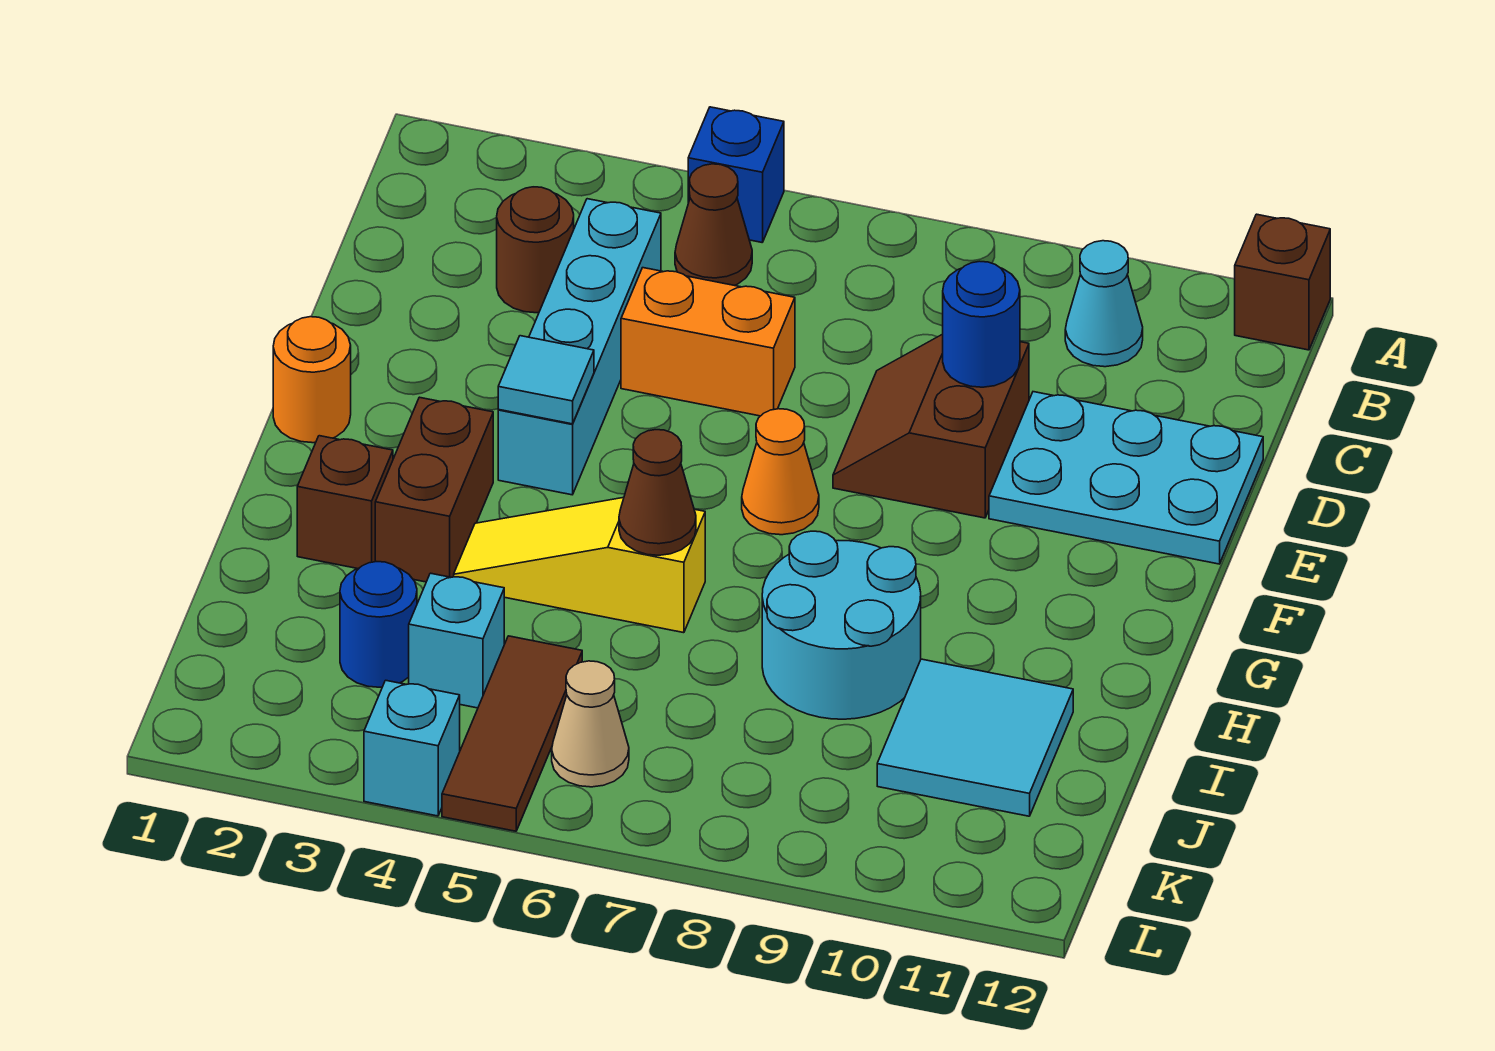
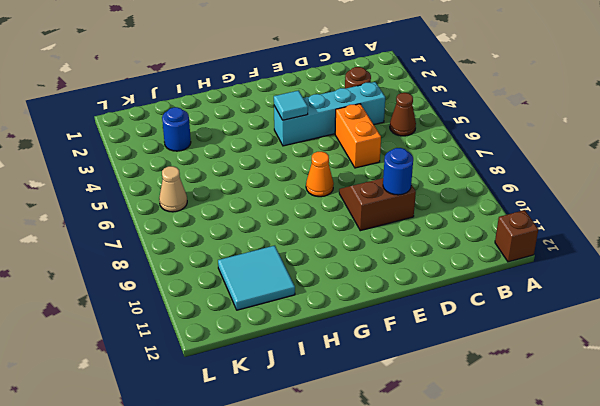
none -> blue brick A5 level 1
none -> cyan cone B10 level 1
none -> cyan plate D10:E12 level 1

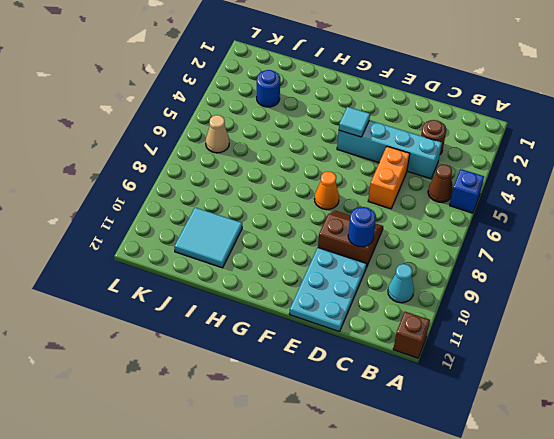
none -> orange round brick F1 level 1
none -> brown brick G3:H3 level 1
none -> brown brick H2 level 1

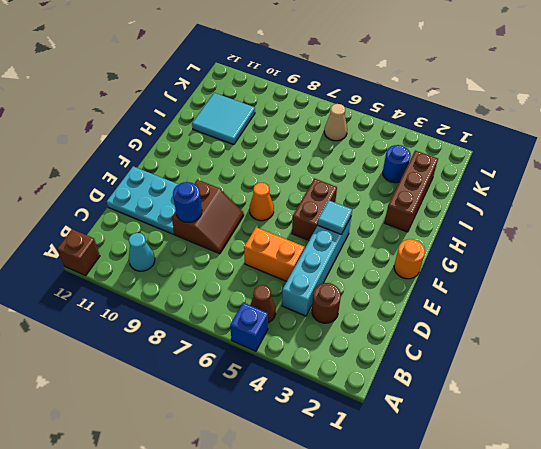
brown brick F5:G5 level 1 -> brown brick G3:H3 level 1
brown brick H2:J2 level 1 -> brown brick H2 level 1
none -> yellow slope H4:H6 level 1 top 6
none -> cyan round brick H8:I9 level 1
none -> cyan brick J4 level 1

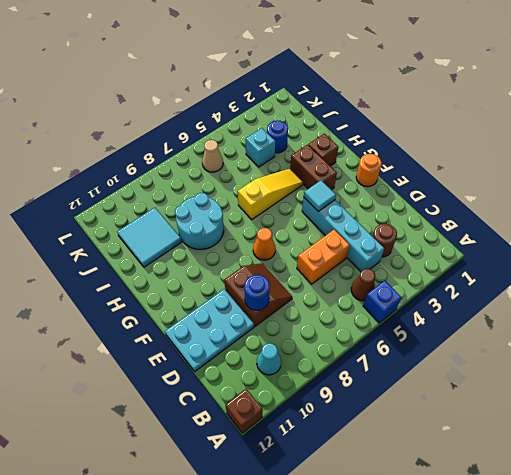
none -> brown tile J5:L5 level 1
none -> cyan brick L4 level 1
none -> brown cone H6 level 2

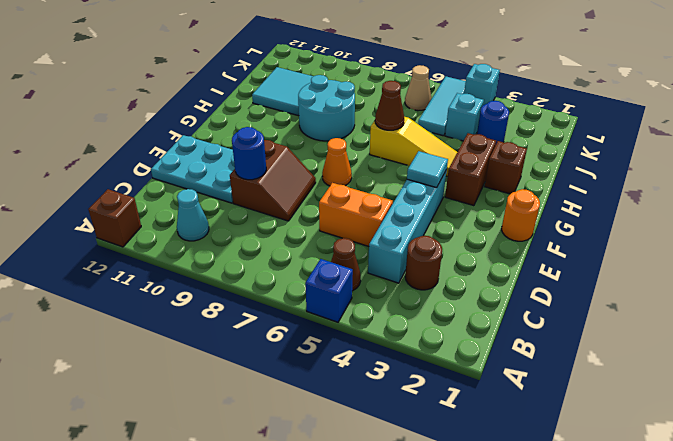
cyan tile J5:L5 level 1 -> brown tile J5:L5 level 1

